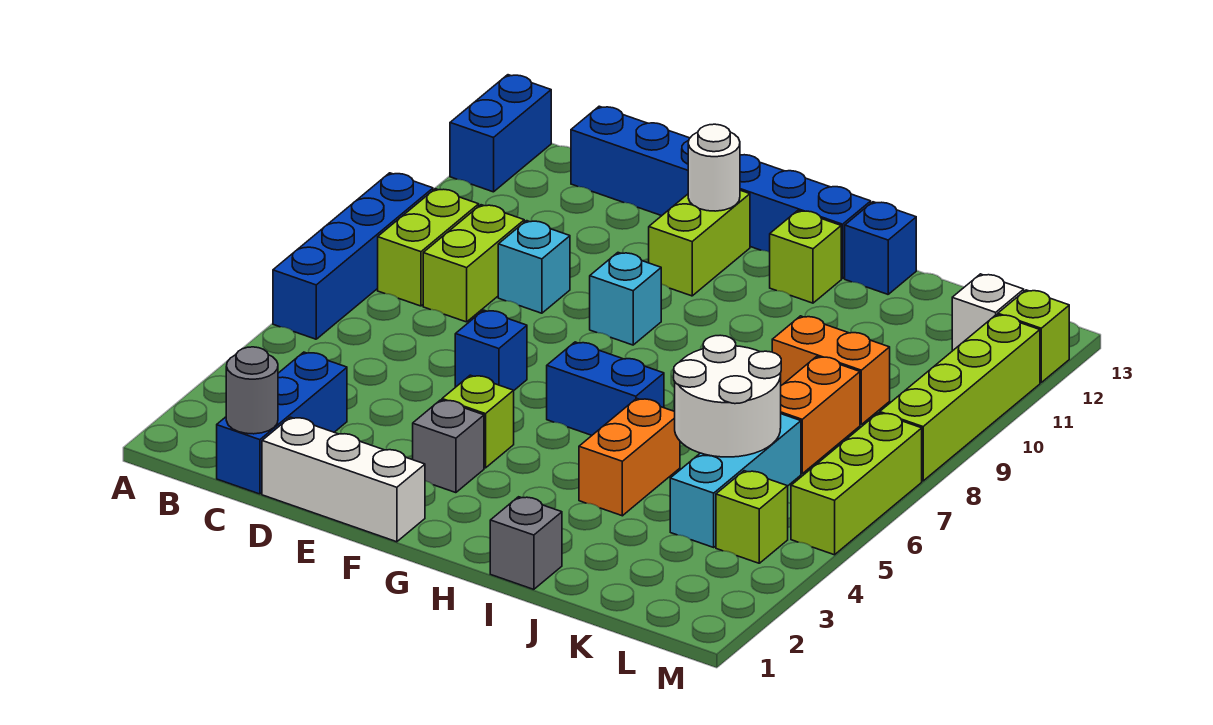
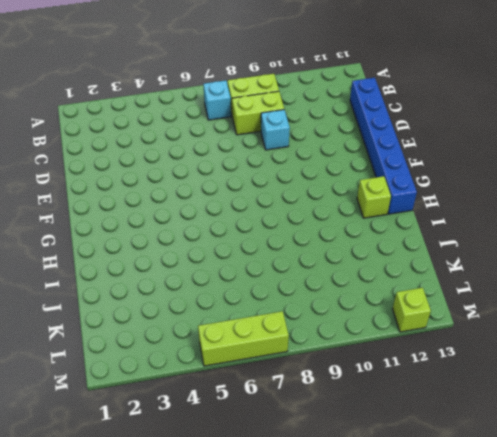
cyan brick B7 level 1 -> cyan brick F9 level 1
none -> blue brick A6:A9 level 1
none -> blue brick A12:A13 level 1
none -> blue brick C1:C3 level 1

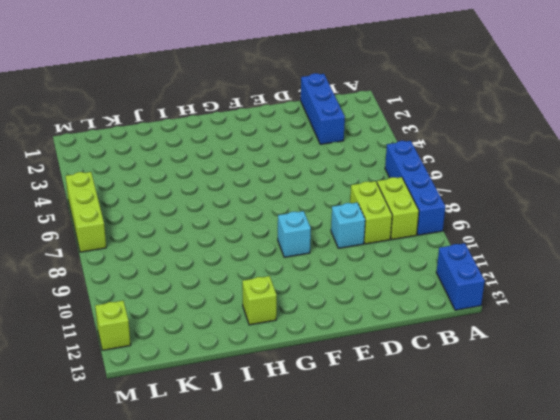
none -> blue brick C13:H13 level 1
none -> white brick D1:F1 level 1
none -> blue brick E6 level 1

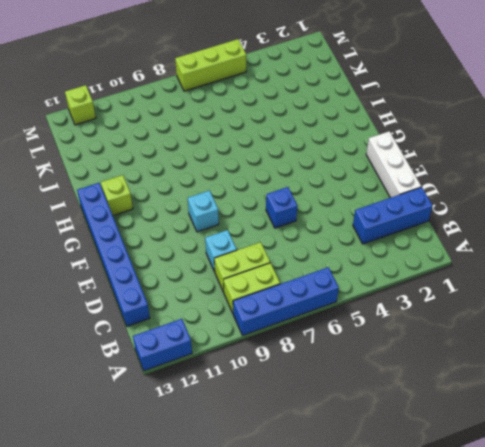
none -> grey brick F3 level 1
none -> lime brick F4 level 1
none -> lime brick F11:F12 level 1

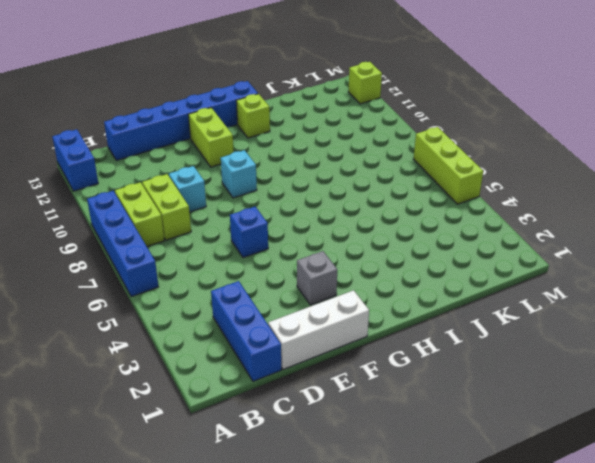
none -> lime brick F4 level 1
none -> blue brick G6:H6 level 1
none -> grey brick I1 level 1

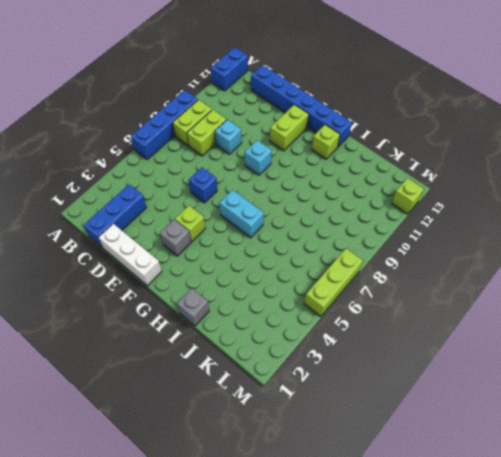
cyan brick G6:H6 level 1 -> blue brick G6:H6 level 1
none -> orange brick I4:I5 level 1
none -> blue brick I13 level 1
none -> orange brick J9:K9 level 1

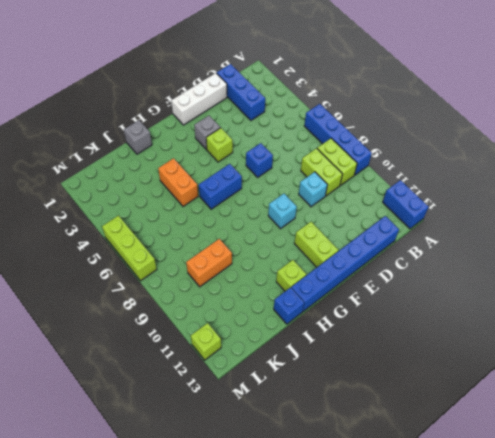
none -> cyan brick K4:K6 level 1
none -> orange brick K7:K8 level 1
none -> lime brick L4 level 1

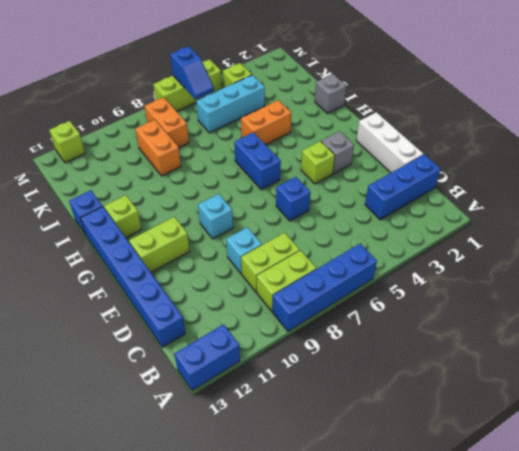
orange brick K8:L8 level 1 -> orange brick K7:K8 level 1
blue slope L6:M6 level 2 top M -> none
none -> white brick L12 level 1
none -> lime brick M8:M11 level 1
none -> grey round brick C1 level 2

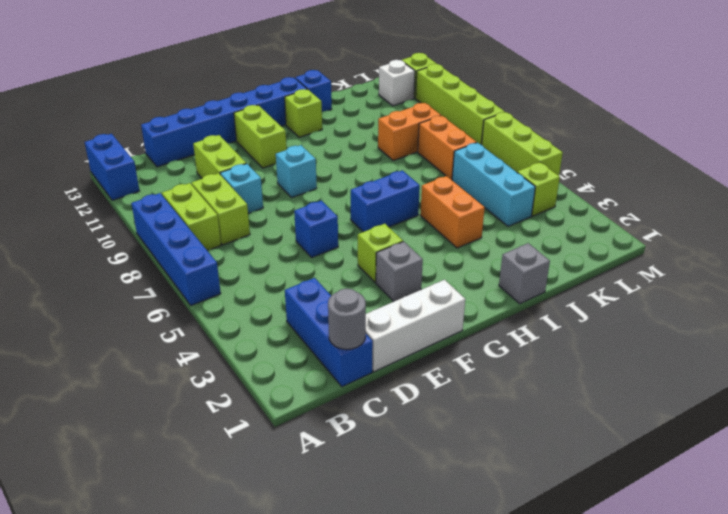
lime brick D10:D11 level 1 -> none
none -> white round brick F12 level 2
none -> white round brick J5:K6 level 2

